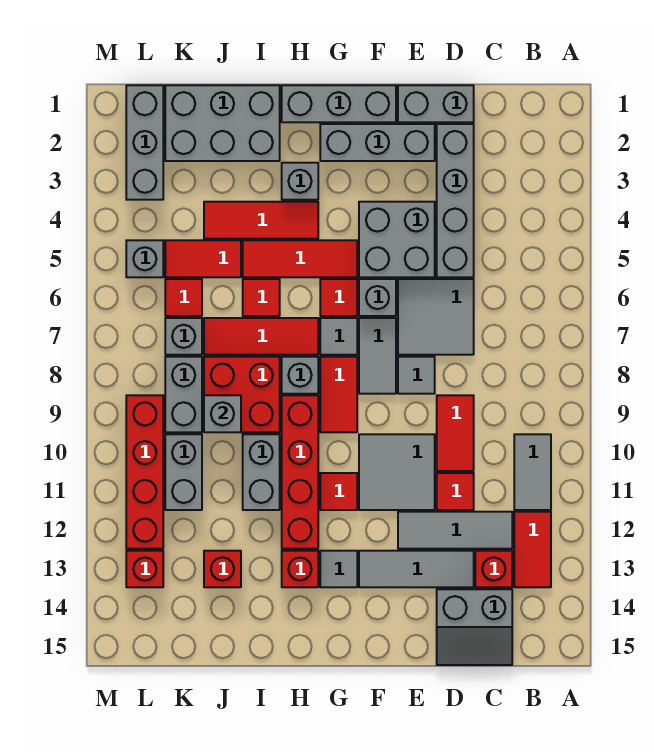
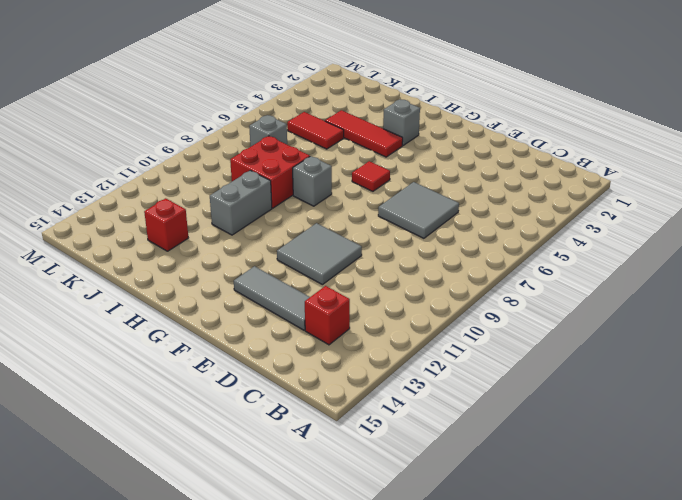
none -> grey tile B10:B11 level 1
none -> red tile B12:B13 level 1
none -> grey tile C12:E12 level 1
none -> grey slope C14:D15 level 1 top 14

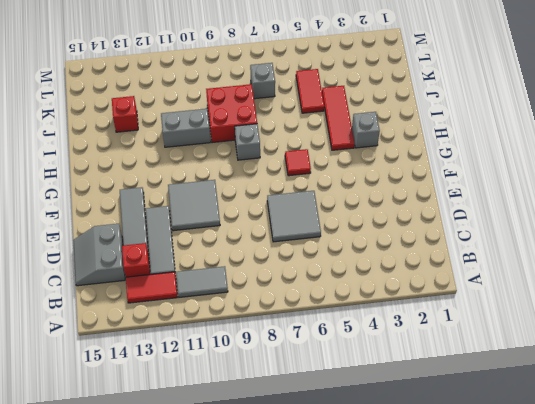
none -> grey brick D1:E1 level 1
none -> grey brick D2:D5 level 1
none -> red tile D9:D10 level 1
none -> red tile D11 level 1

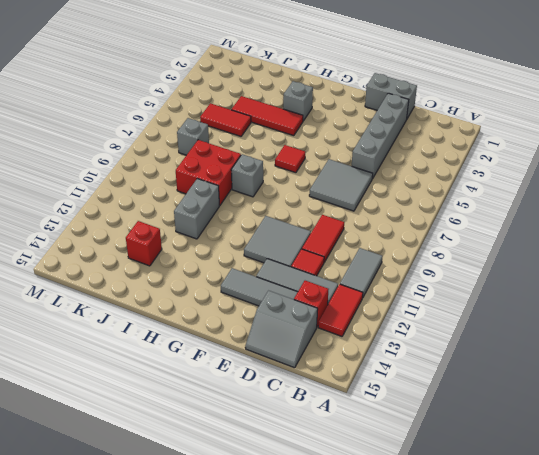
none -> grey brick E2:G2 level 1
none -> grey brick E4:F5 level 1
none -> grey tile E8 level 1
none -> grey brick F1:H1 level 1

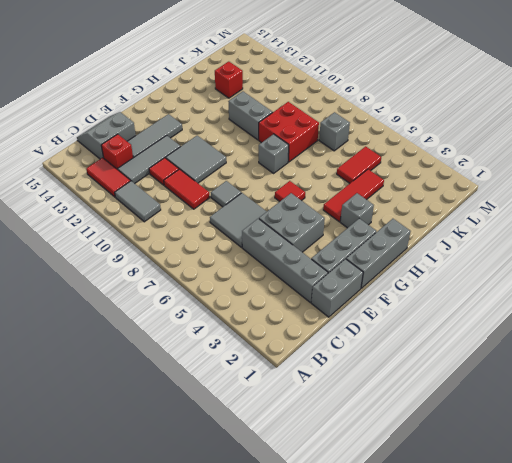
none -> grey brick F6 level 1
none -> grey tile F7:F8 level 1
none -> red tile G5:I5 level 1
none -> grey tile G7 level 1

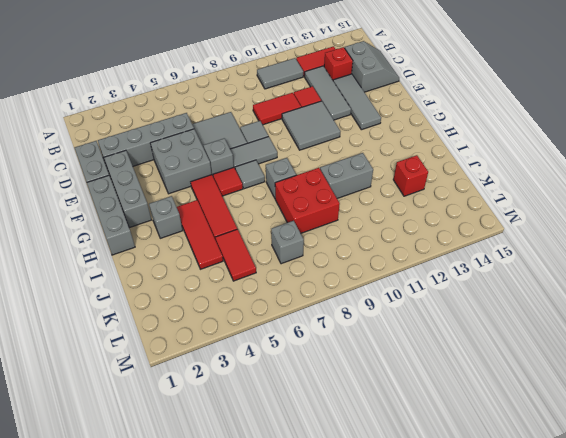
none -> red tile G8:G9 level 1
none -> red tile G11 level 1
none -> grey tile G13 level 1
none -> red tile H7:J7 level 1

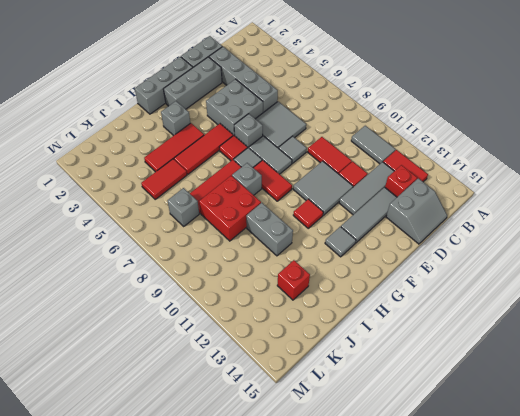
none -> red brick H9:H12 level 1
none -> red brick H13 level 1
none -> grey brick I1:K2 level 1
none -> red tile I6 level 1

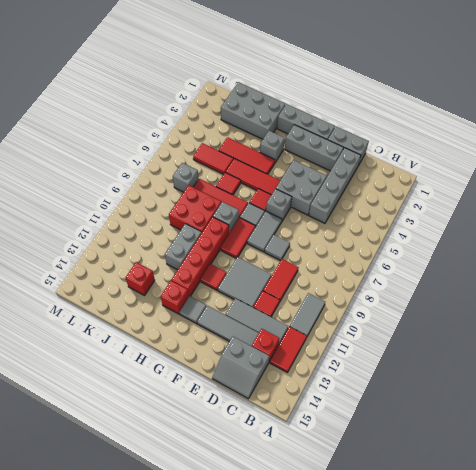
none -> grey tile D6:E7 level 1
none -> red tile K6 level 1
none -> grey brick K8:K9 level 1
none -> grey brick K10:K11 level 1

